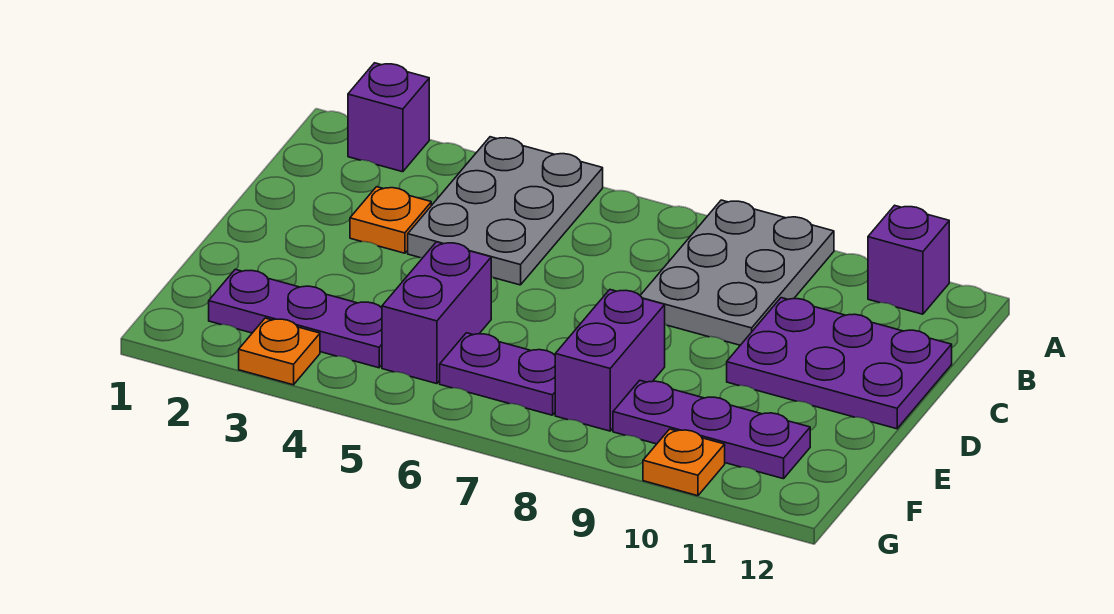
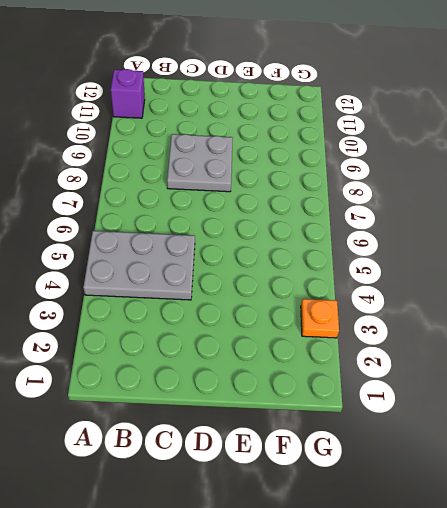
grey plate C8:D9 level 1 -> grey plate A8:C9 level 1
none -> purple brick A2 level 1
none -> orange plate C3 level 1
none -> purple plate C10:D12 level 1

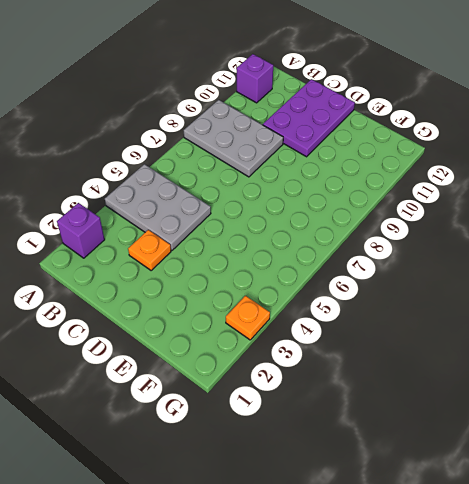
none -> purple brick E5:F5 level 1
none -> purple brick E8:F8 level 1
none -> purple plate F2:F4 level 1

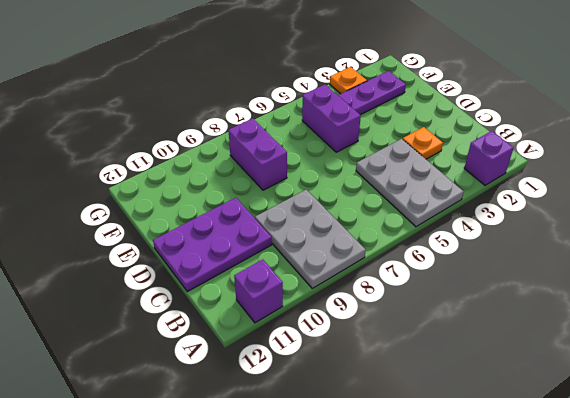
none -> purple plate F6:F7 level 1
none -> purple plate F9:F11 level 1
none -> orange plate G10 level 1

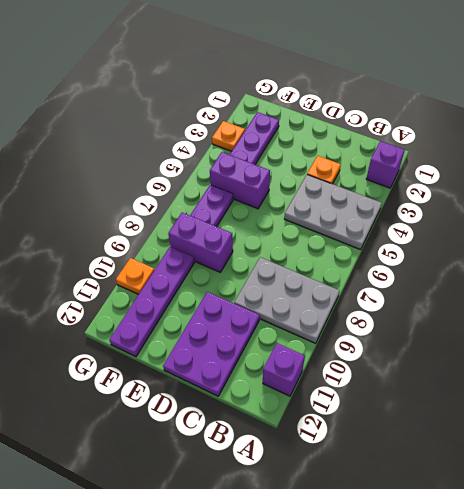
purple plate F9:F12 level 1 -> purple plate F9:F11 level 1

